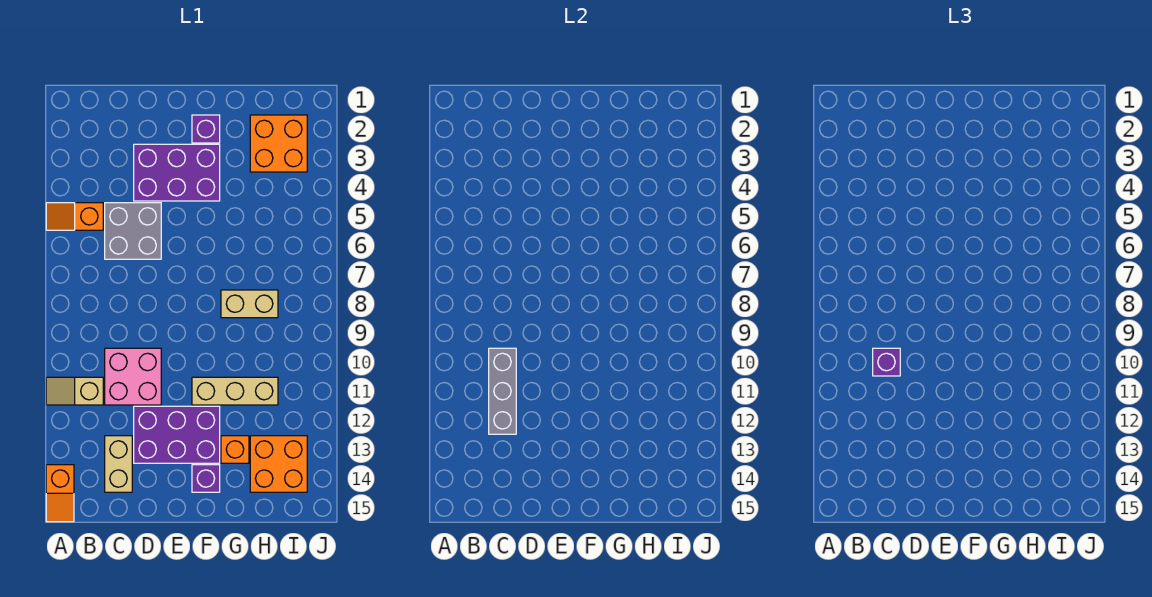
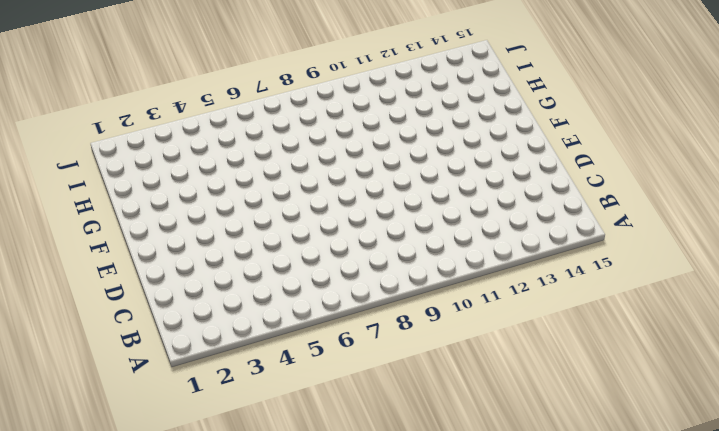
none -> orange slope A5:B5 level 1 top B
none -> tan slope A11:B11 level 1 top B
none -> orange slope A14:A15 level 1 top 14

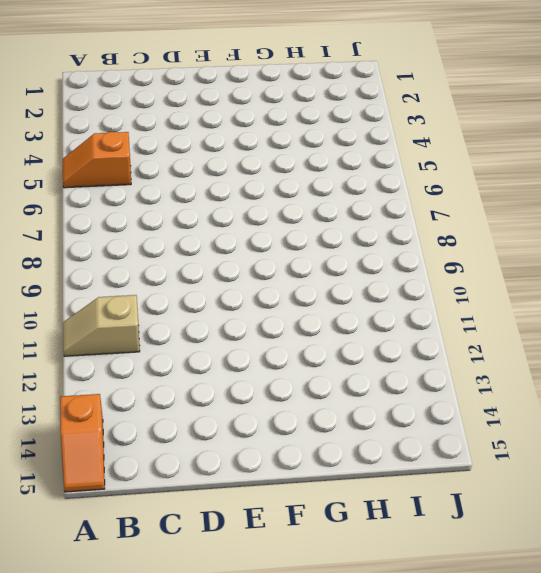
none -> grey brick C5:D6 level 1
none -> pink brick C10:D11 level 1
none -> tan brick C13:C14 level 1

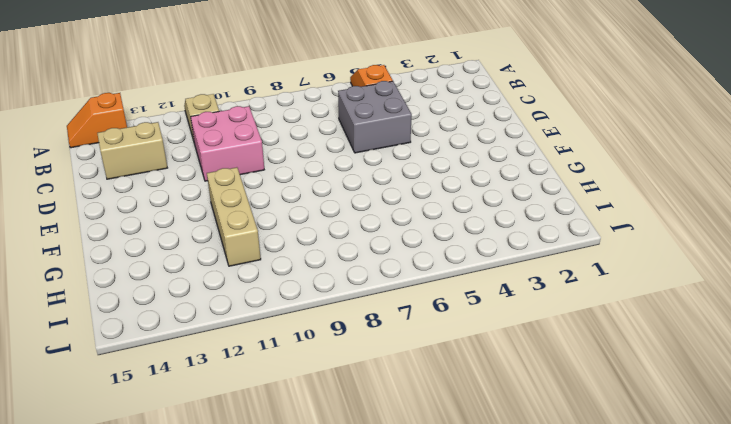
none -> purple brick D3:F4 level 1
none -> purple brick D12:F13 level 1
none -> purple brick F2 level 1

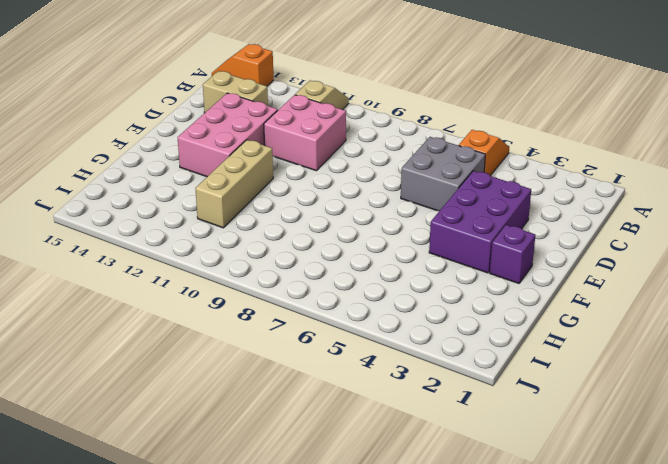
pink brick D12:F13 level 1 -> purple brick D12:F13 level 1
none -> purple brick F14 level 1
none -> tan brick G8:H8 level 1
none -> orange brick G13 level 1

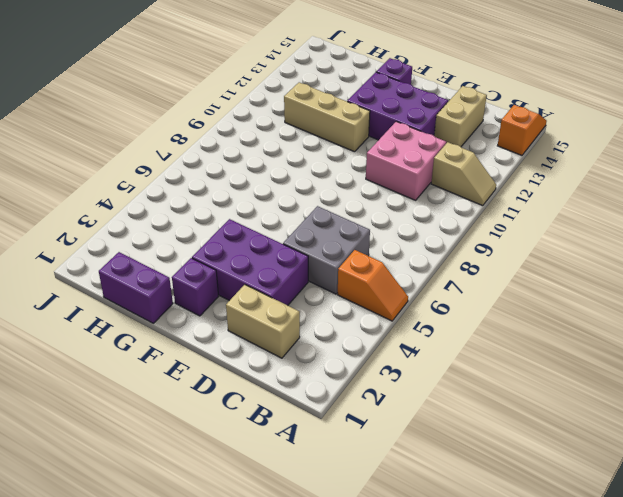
tan brick C2:D2 level 1 -> tan brick G8:H8 level 1
purple brick G1:H1 level 1 -> none
none -> orange brick G13 level 1
none -> orange brick H2:I3 level 1
none -> orange brick H13:I14 level 1

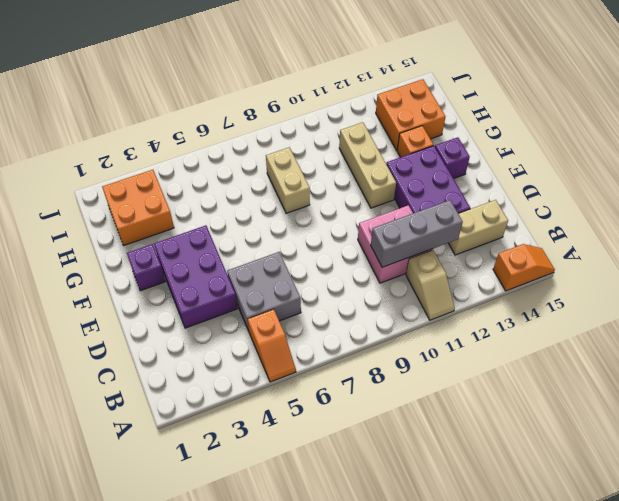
none -> purple brick C10 level 3

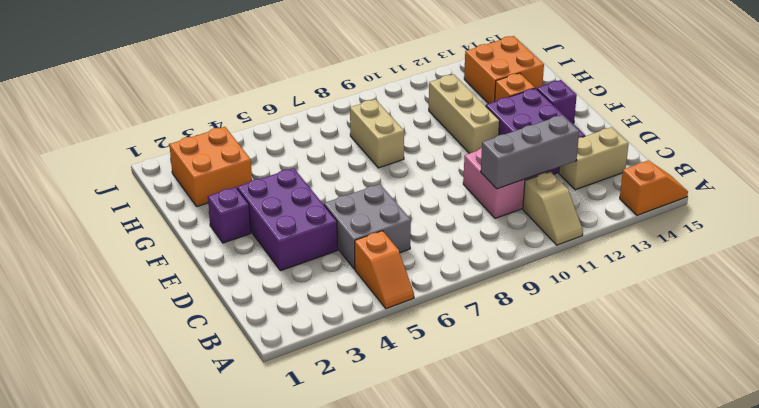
none -> purple brick C10 level 3

